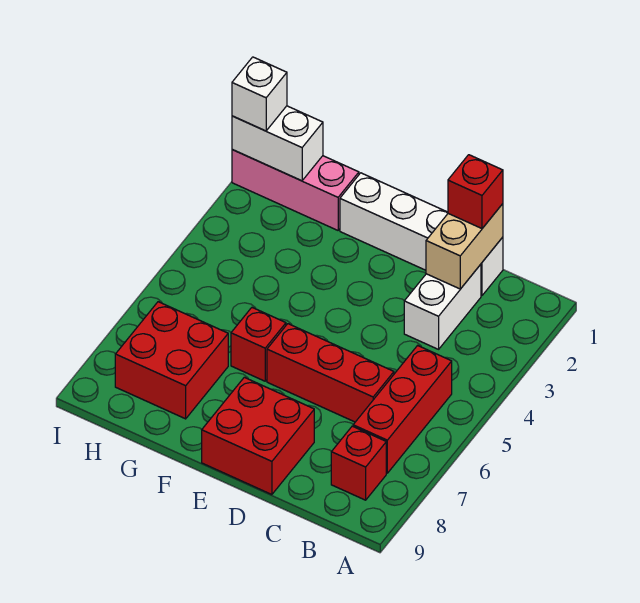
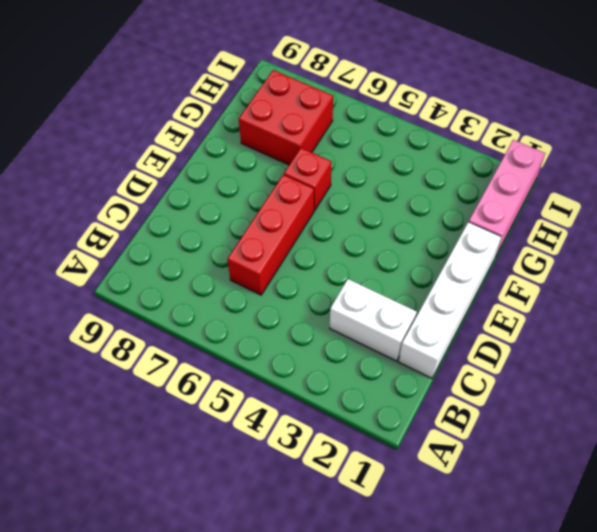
none -> red brick B5:B7 level 1
none -> red brick B8 level 1
none -> red brick D8:E9 level 1

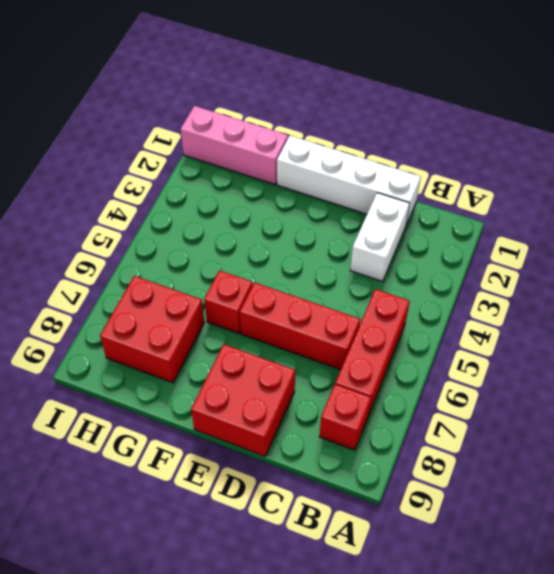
none -> tan brick C1:C2 level 2
none -> white brick H1:I1 level 2
none -> red brick C1 level 3

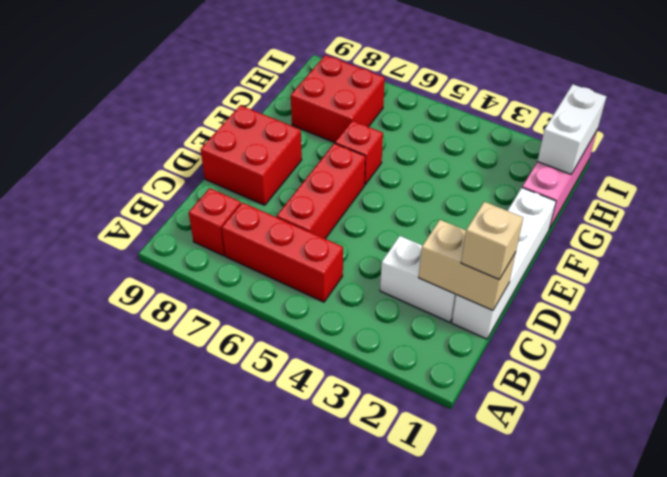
tan brick C1 level 3 -> red brick C1 level 3
none -> white brick I1 level 3

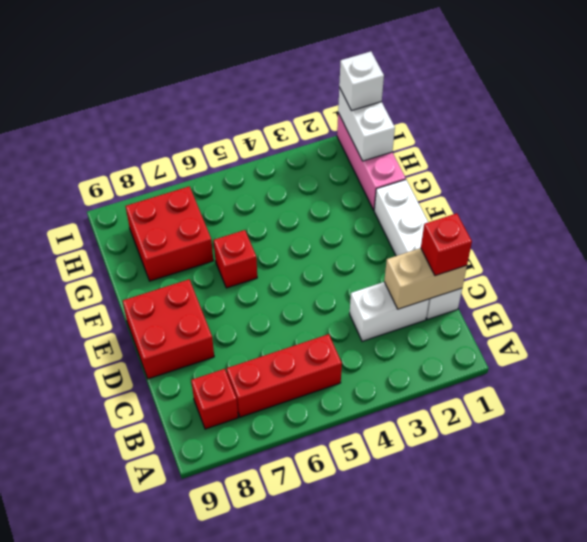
none -> red brick C6:E6 level 1

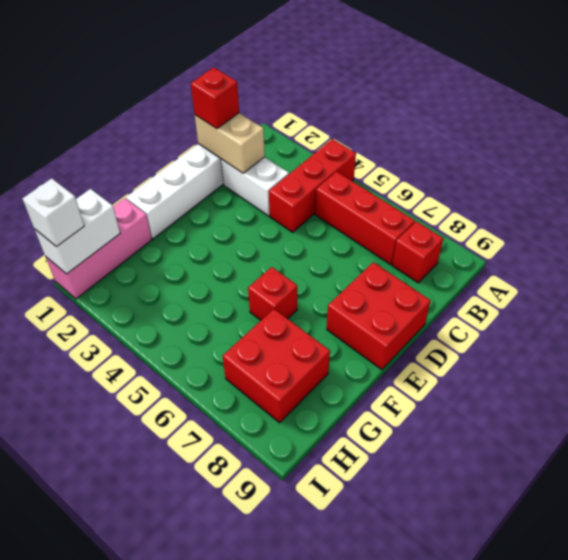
red brick A4:C4 level 1 -> red brick C6:E6 level 1

